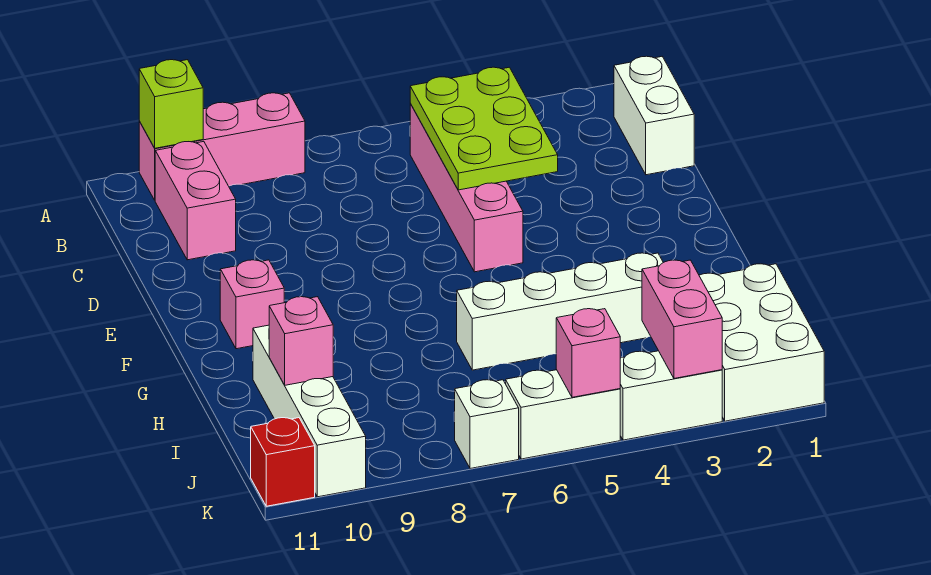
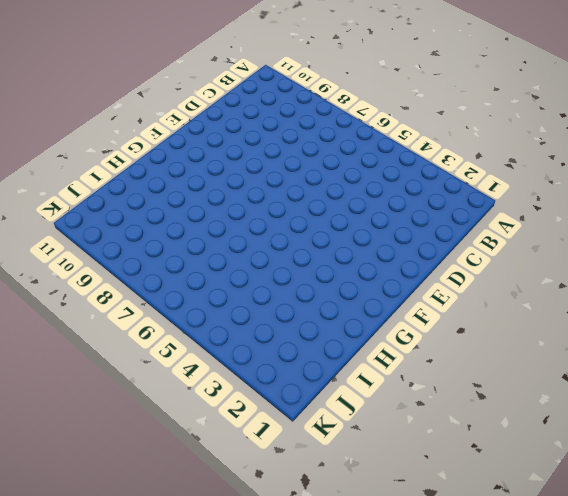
none -> pink brick A8:A10 level 1
none -> white brick B1:C1 level 1
none -> pink brick B5:E5 level 1

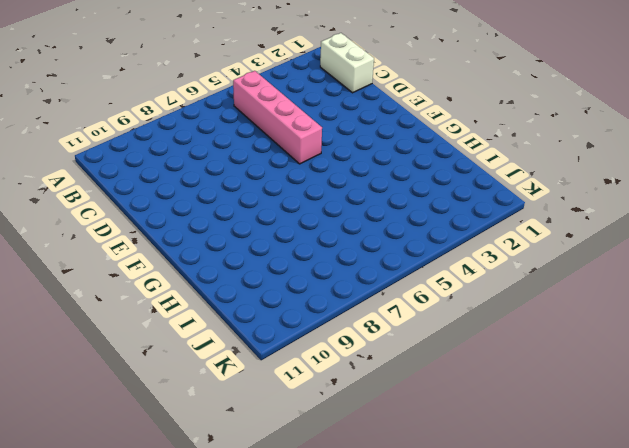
none -> pink brick A8:A10 level 1
none -> pink brick B10:C10 level 1
none -> pink brick F10 level 1

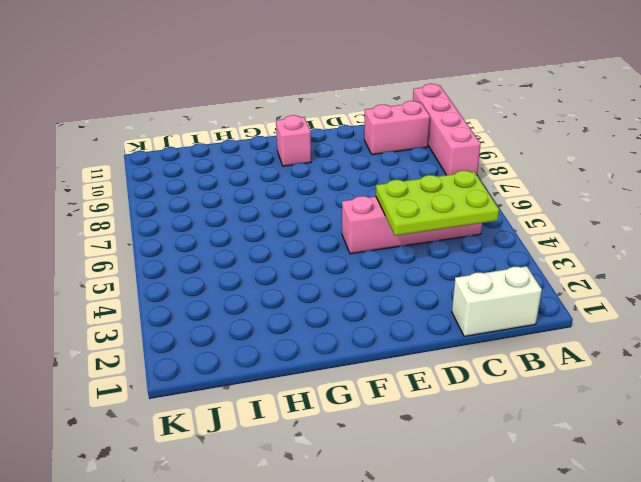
pink brick A8:A11 level 1 -> pink brick A8:A10 level 1
none -> white brick H3:H6 level 1
none -> white brick H10:K10 level 1
none -> white brick I1:K2 level 1

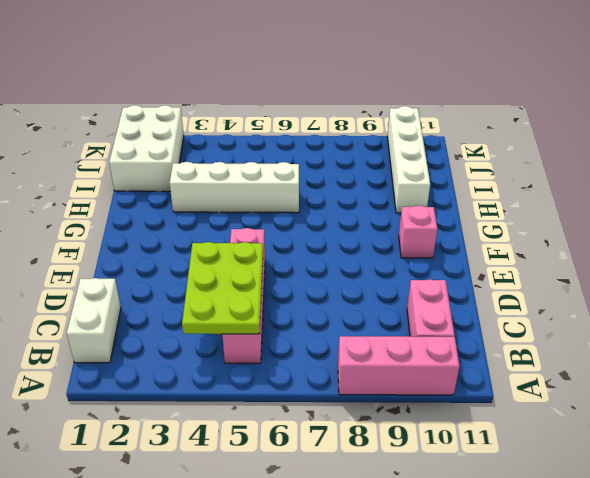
none -> white brick K3:K4 level 1
none -> white brick K5:K6 level 1
none -> white brick K7 level 1

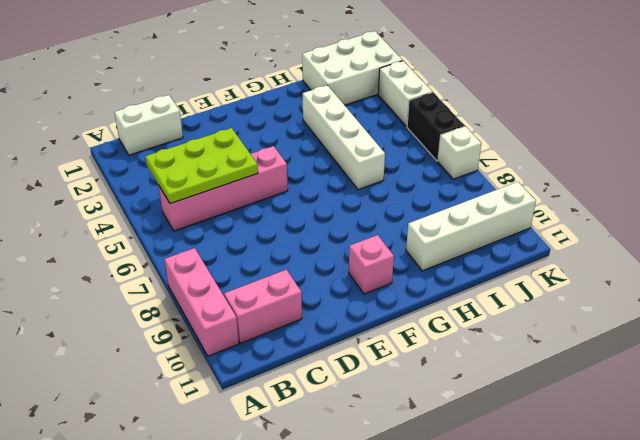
black brick K5:K6 level 1 -> white brick K5:K6 level 1
none -> red brick K11 level 1
none -> lime brick A10 level 2
none -> pink brick I10 level 2

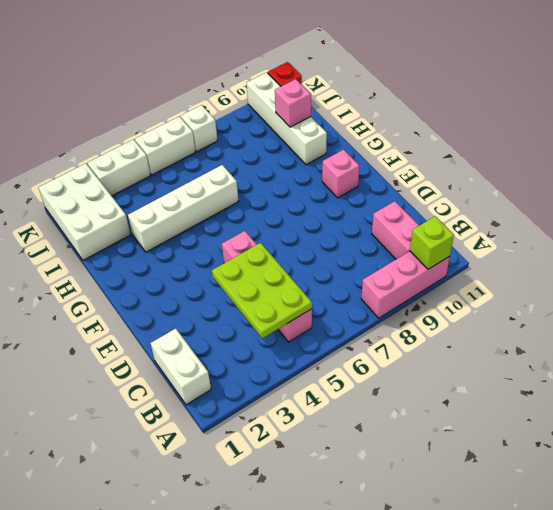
none -> pink brick J3:K3 level 2
none -> pink brick K5 level 2

